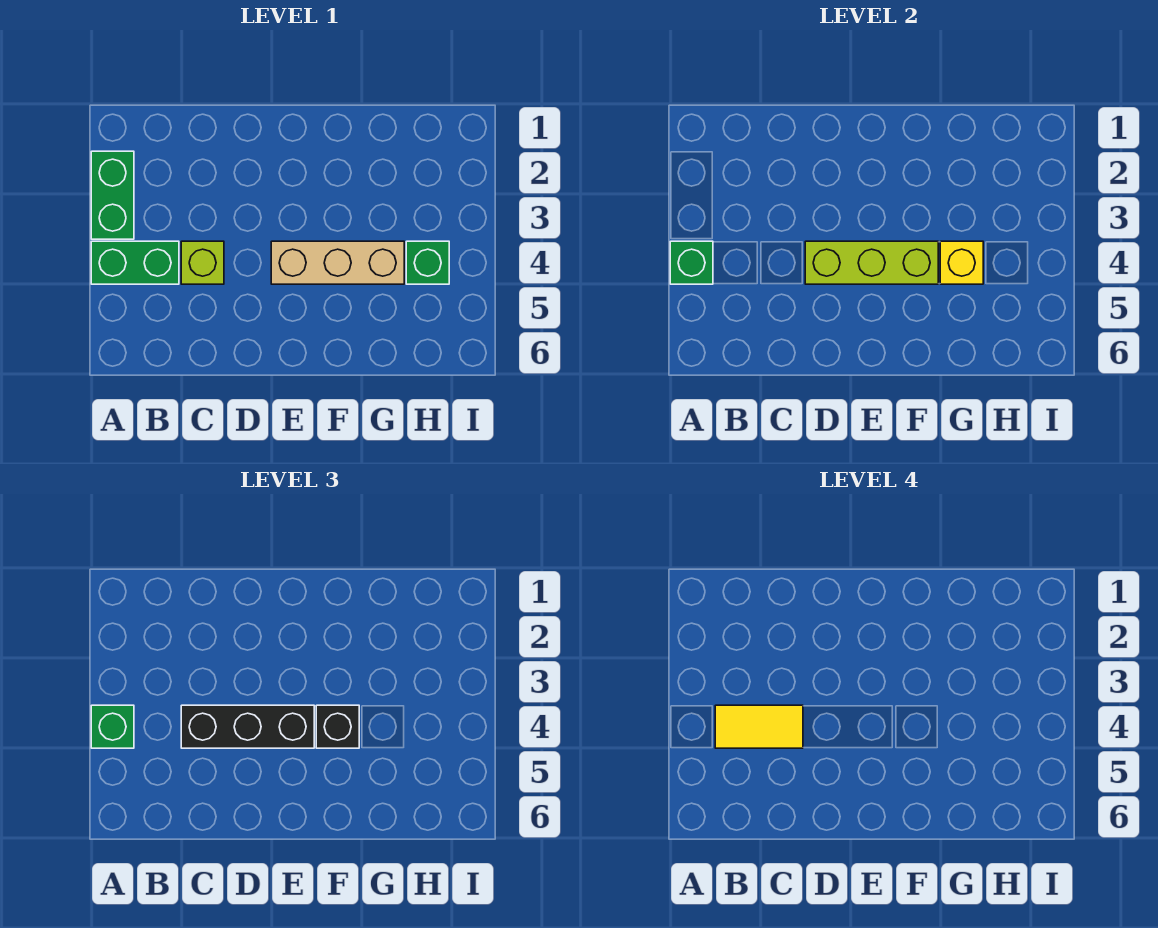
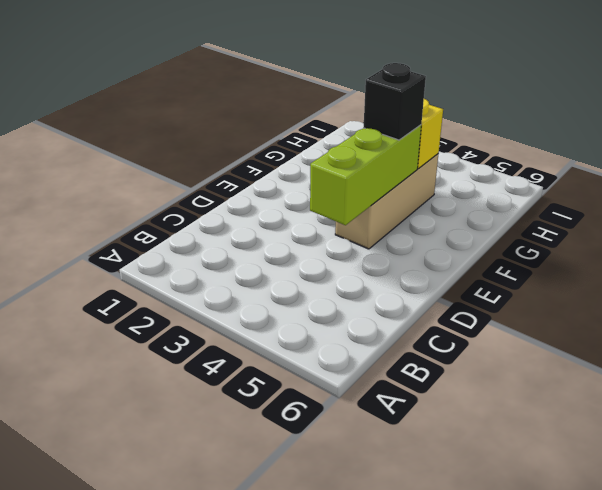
none -> green brick A2:A3 level 1
none -> green brick A4:B4 level 1
none -> lime brick C4 level 1

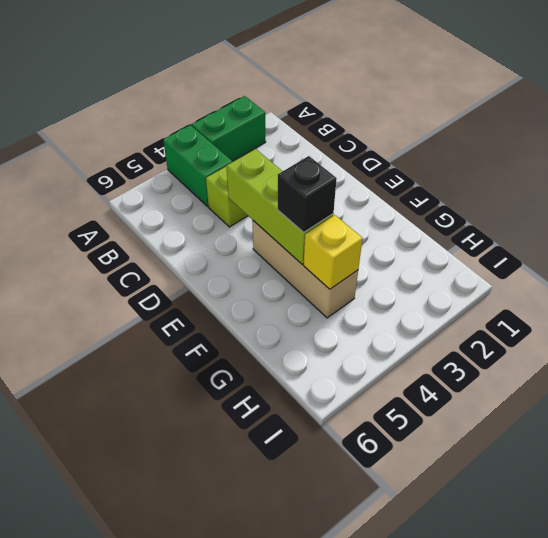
none -> green brick H4 level 1
none -> green brick A4 level 2
none -> green brick A4 level 3

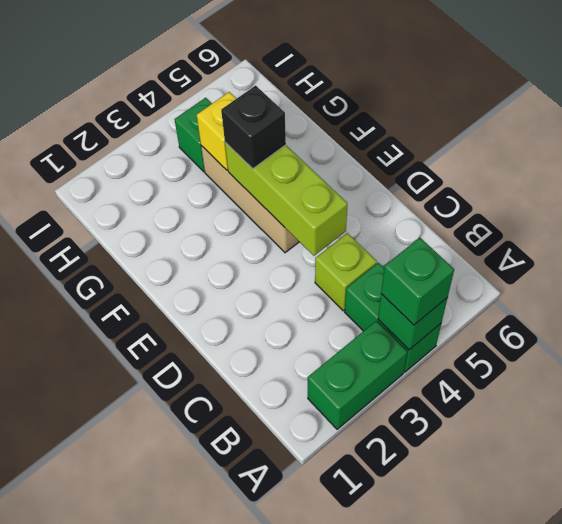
none -> black brick C4:E4 level 3
none -> yellow tile B4:C4 level 4

